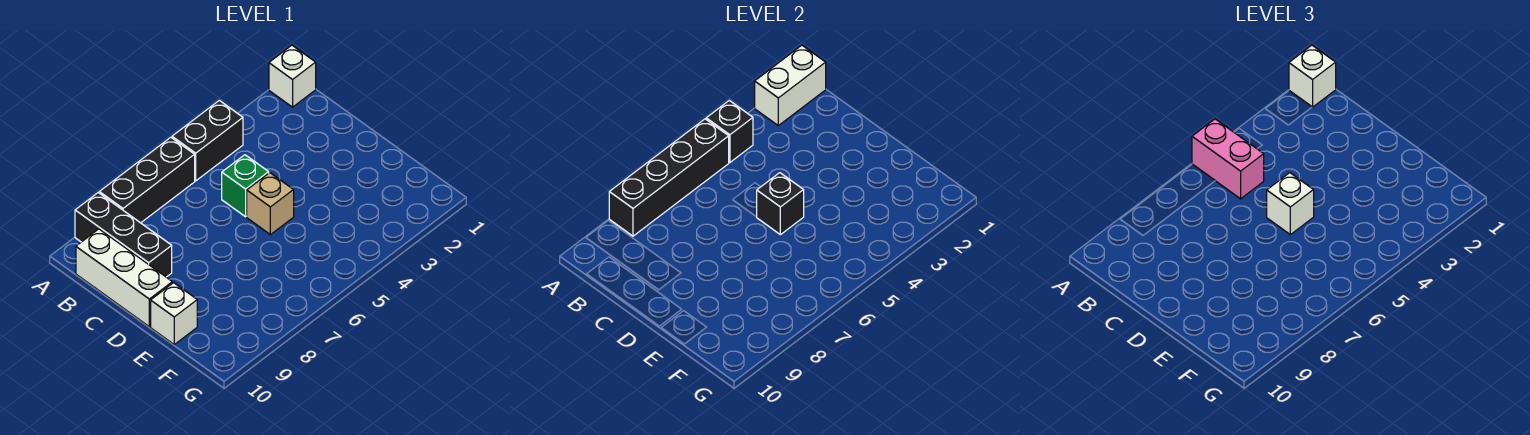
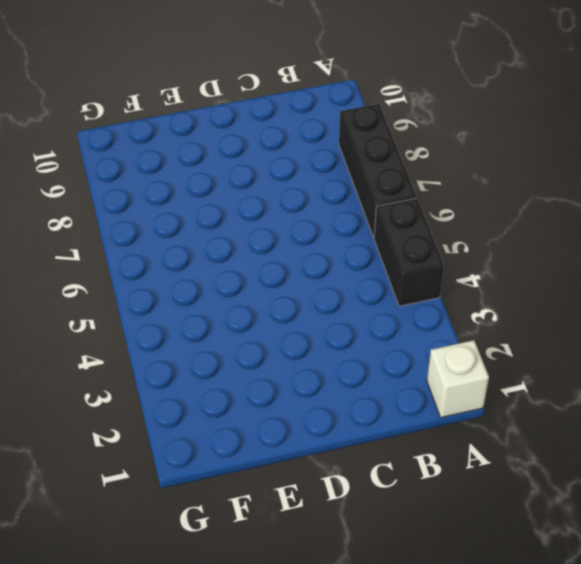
none -> black brick A9:C9 level 1
none -> white brick B10:D10 level 1
none -> green brick C5 level 1

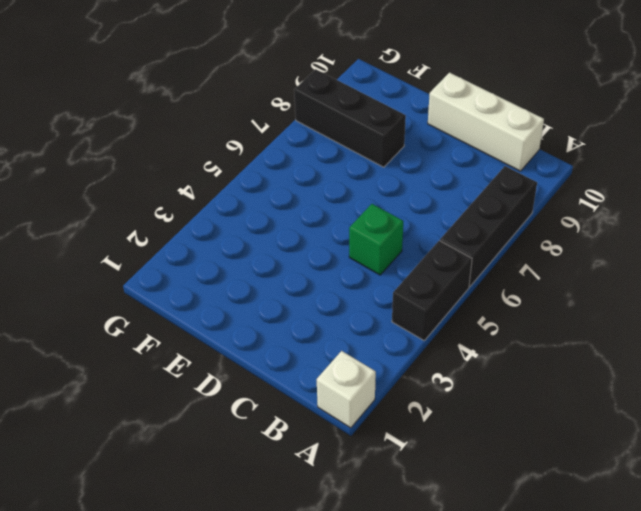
black brick E8:G8 level 1 -> black brick A9:C9 level 1
none -> tan brick D5 level 1
none -> white brick E10 level 1
none -> white brick A1:A2 level 2

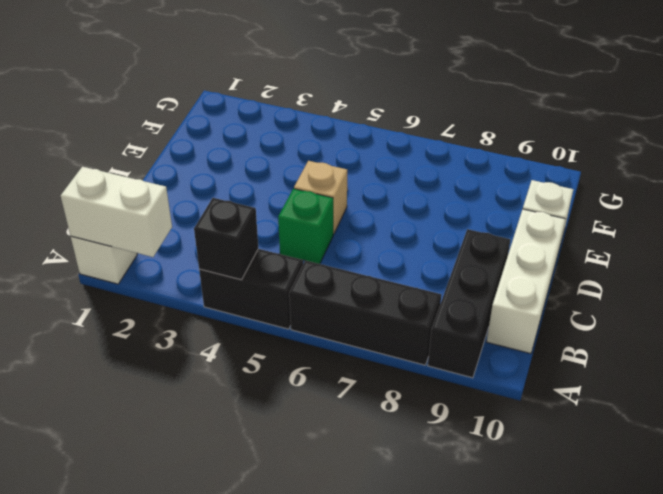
none -> black brick A5:A8 level 2
none -> black brick D5 level 2
none -> white brick A1 level 3

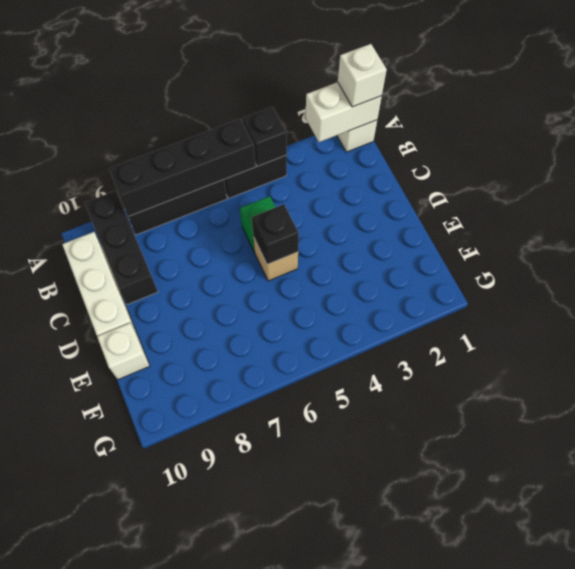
none -> pink brick A5:B5 level 3
none -> white brick D5 level 3

